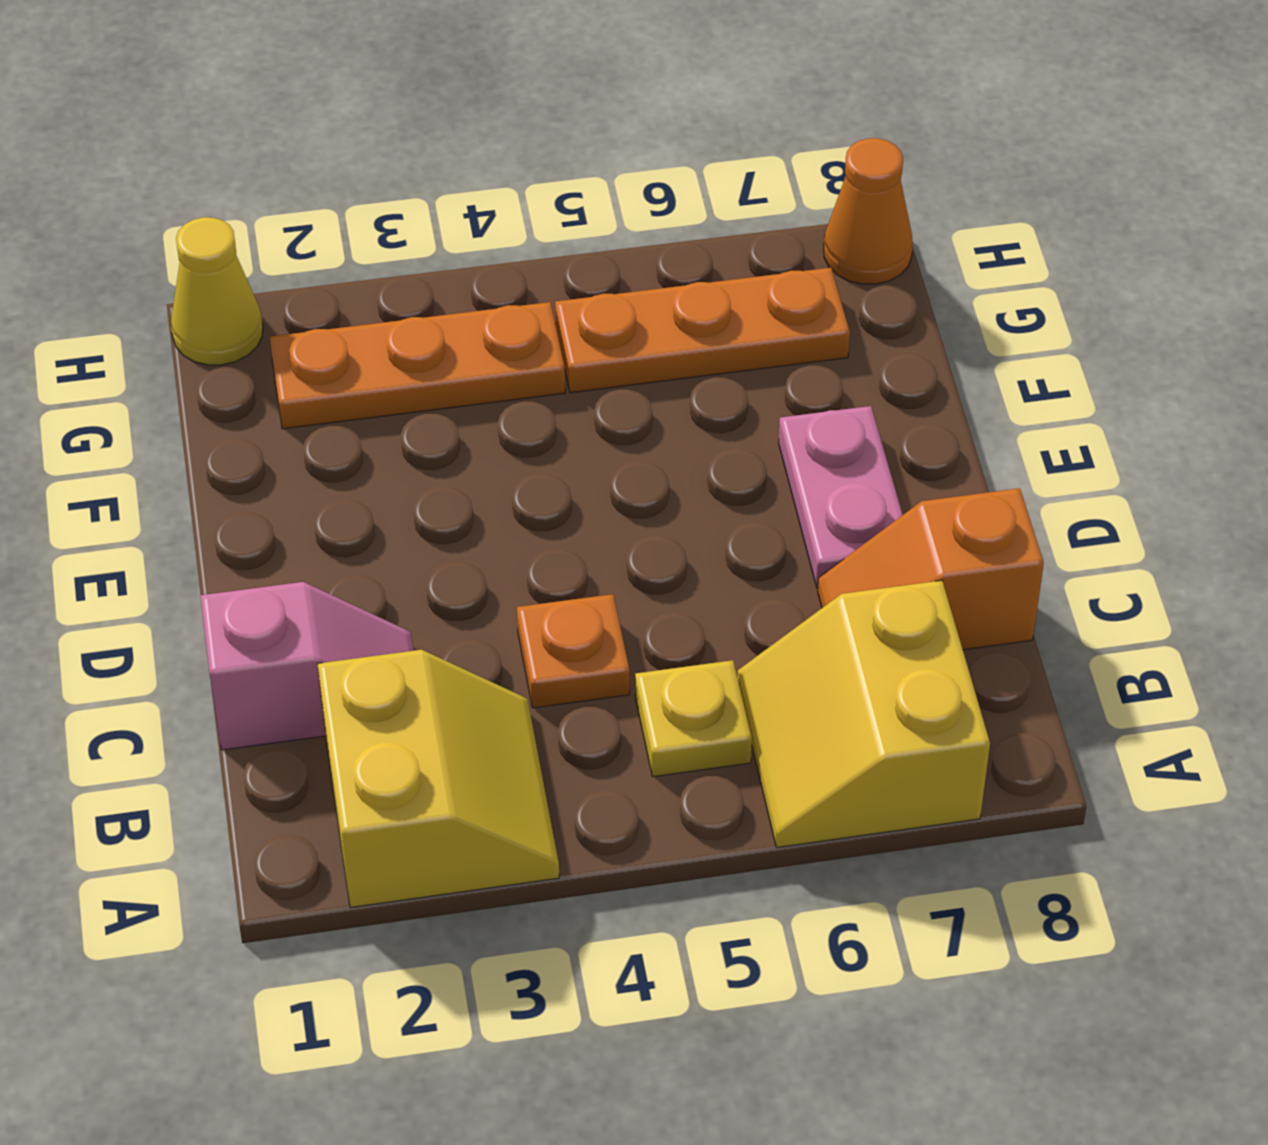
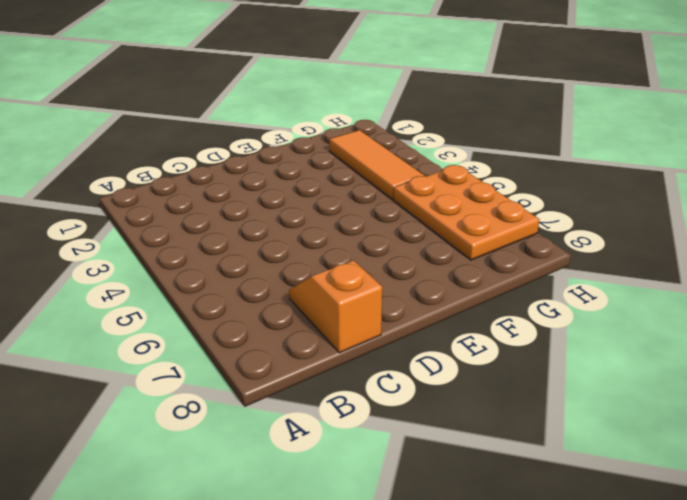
orange tile G2:G4 level 1 -> orange plate G2:G4 level 1
orange plate G5:H7 level 1 -> orange plate G5:G7 level 1
none -> yellow slope A2:B3 level 1 top 2
none -> yellow slope A6:B7 level 1 top 7

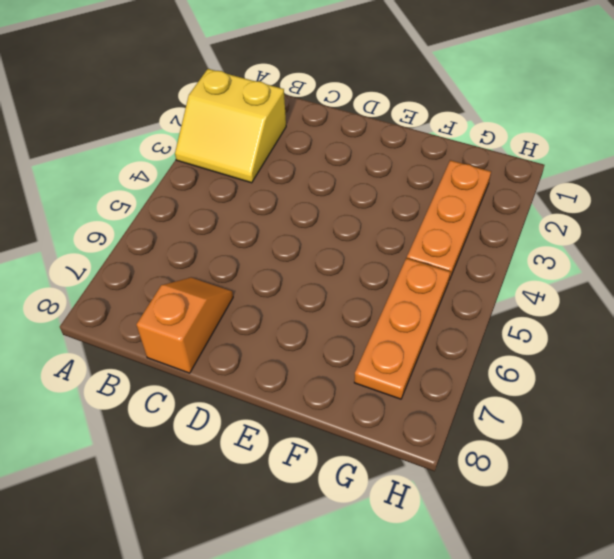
none -> yellow slope A6:B7 level 1 top 7
none -> yellow plate B5 level 1

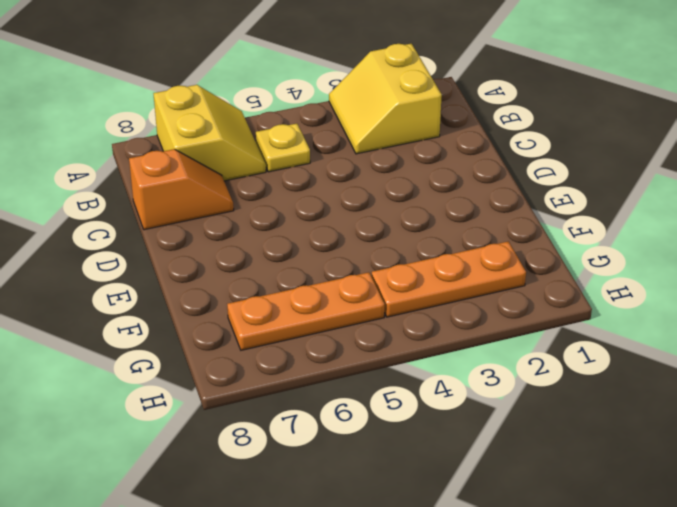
none -> pink slope C1:C2 level 1 top 1
none -> orange plate C4 level 1

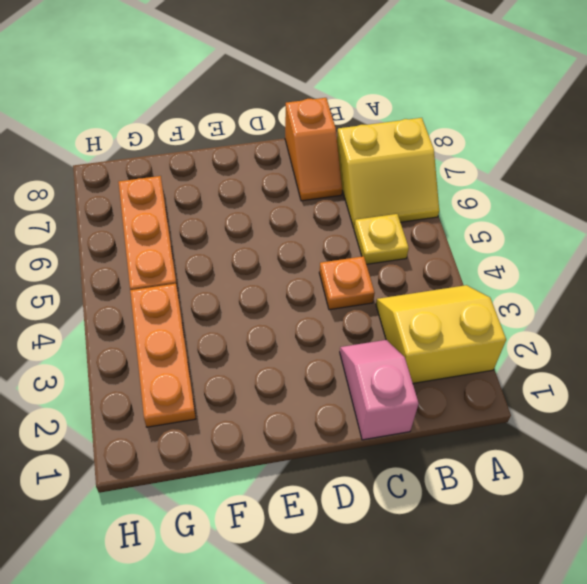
none -> pink plate D7:E7 level 1
none -> yellow cone H1 level 1

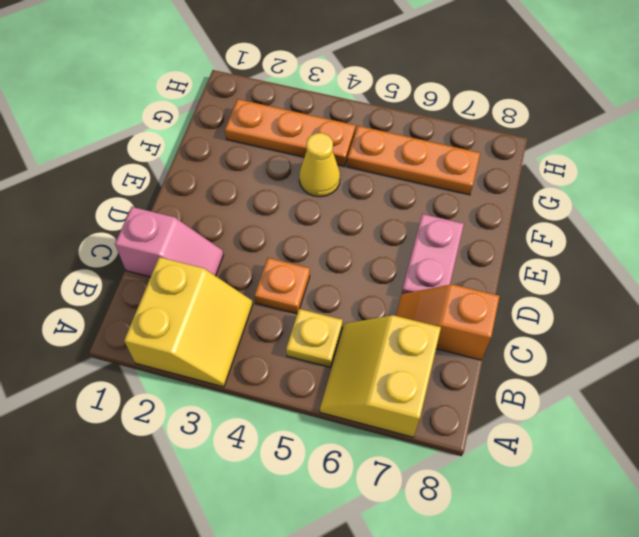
yellow cone F4 level 1 -> yellow cone H1 level 1
none -> orange cone H8 level 1

